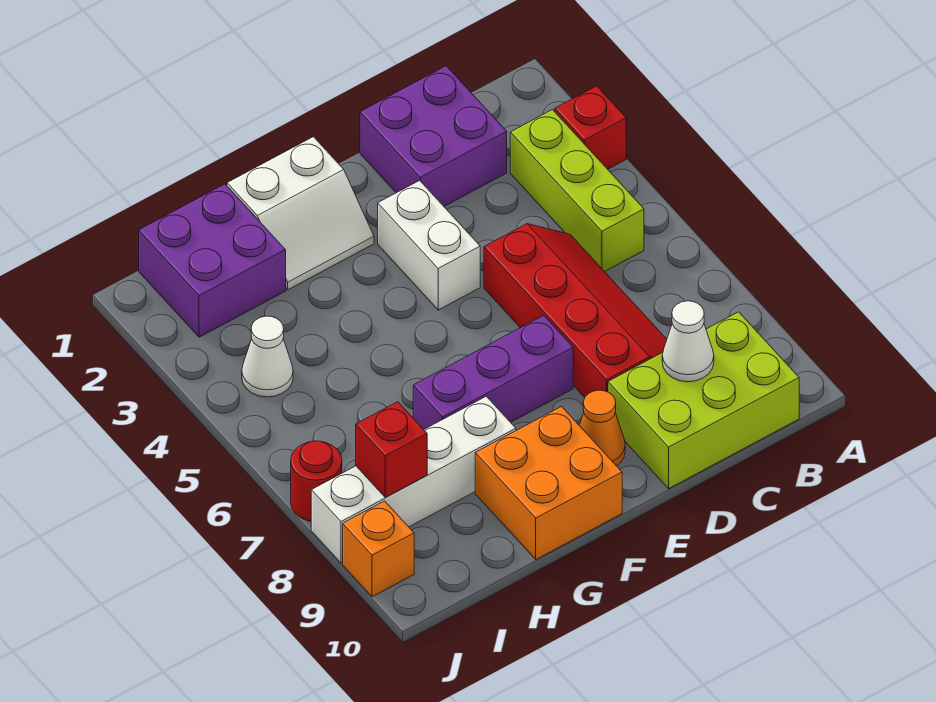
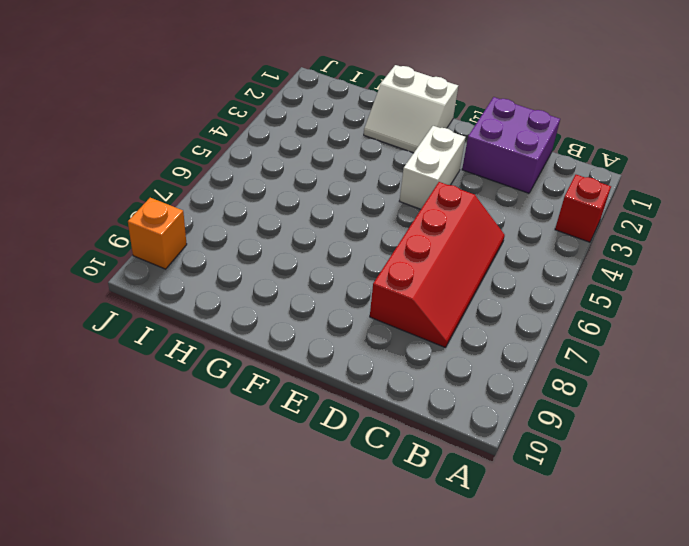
none -> lime brick B3:B5 level 1
none -> lime brick B9:D10 level 1
none -> purple brick E7:G7 level 1

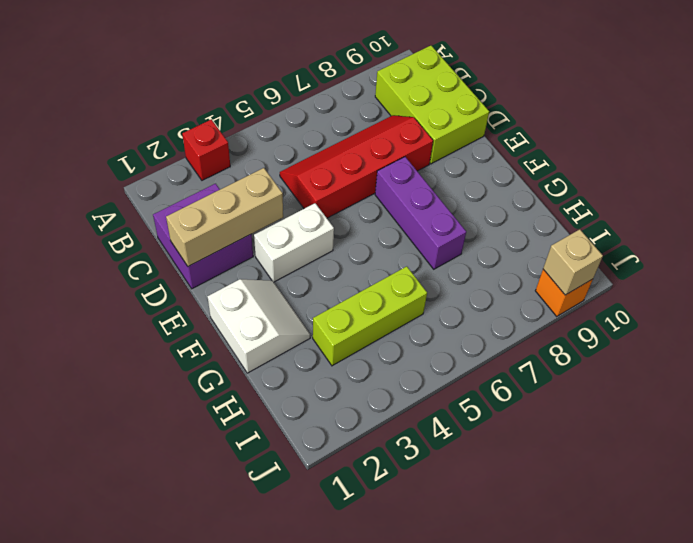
tan brick D1:D3 level 2 -> none
lime brick H3:H5 level 1 -> lime brick B3:B5 level 1
tan brick J9 level 2 -> none
none -> orange cone E9 level 1
none -> orange brick F9:G10 level 1
none -> white brick G8:J8 level 1

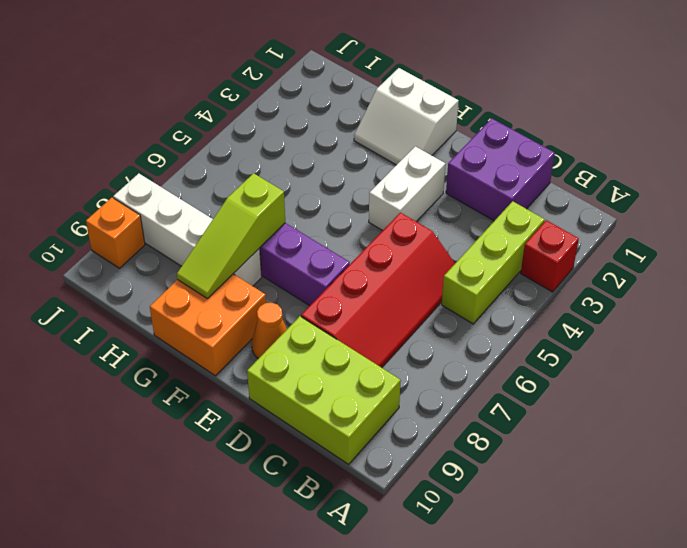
lime slope G7:G9 level 2 top 7 -> none
none -> purple brick H1:I2 level 1
none -> white cone I4 level 1
none -> red round brick J7 level 1

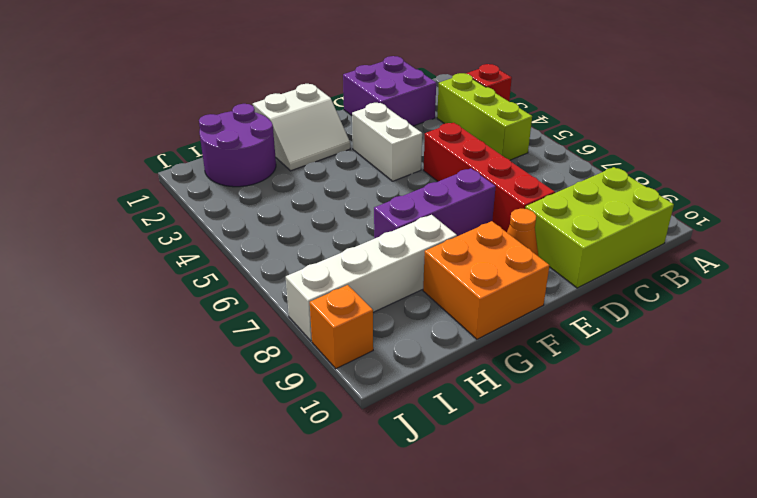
purple round brick H1:I2 level 1 -> purple brick H1:I2 level 1
none -> white cone I4 level 1
none -> red round brick J7 level 1
none -> white cone C9 level 2

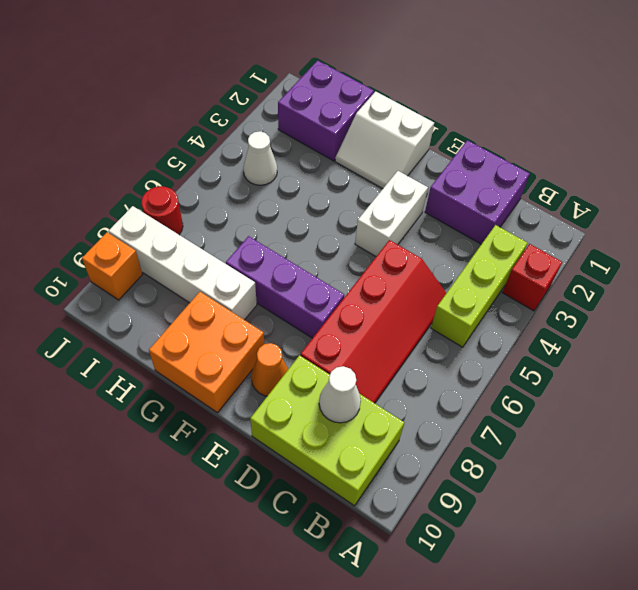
none -> red brick I8 level 2

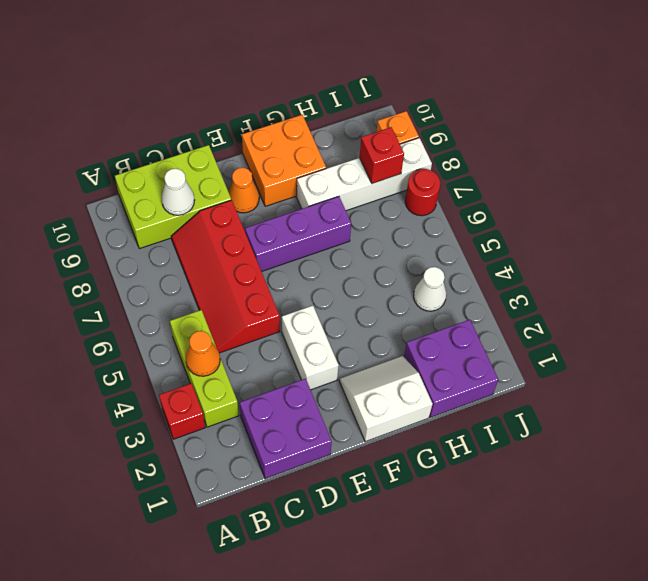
orange cone B4 level 2 -> none

